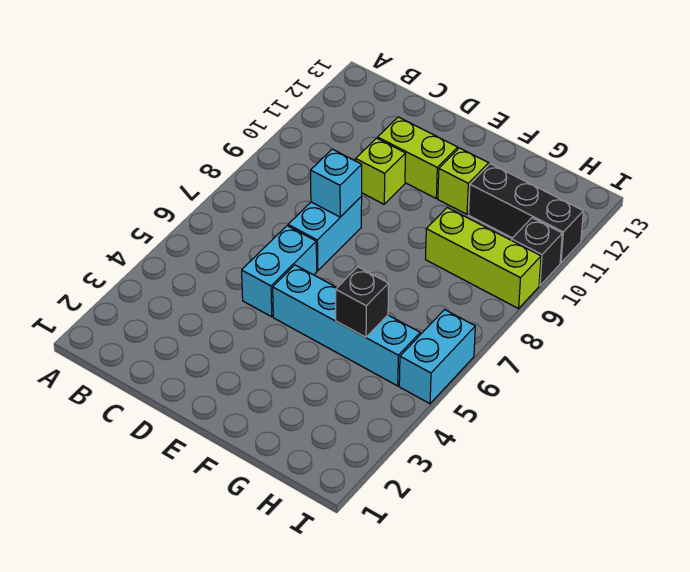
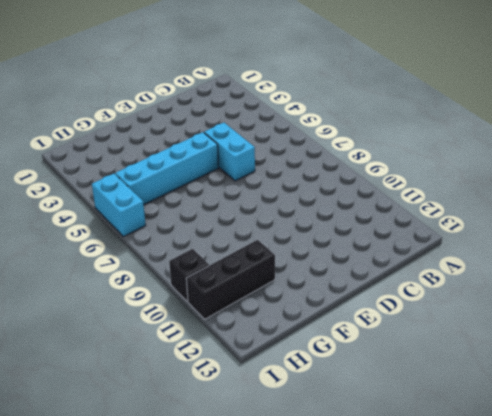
none -> cyan brick D7:D8 level 1
none -> lime brick D10 level 1
none -> lime brick D11:E11 level 1

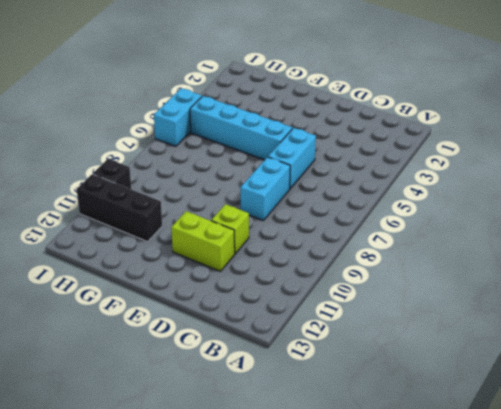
none -> lime brick F11 level 1
none -> lime brick G9:I9 level 1
none -> cyan brick D8 level 2

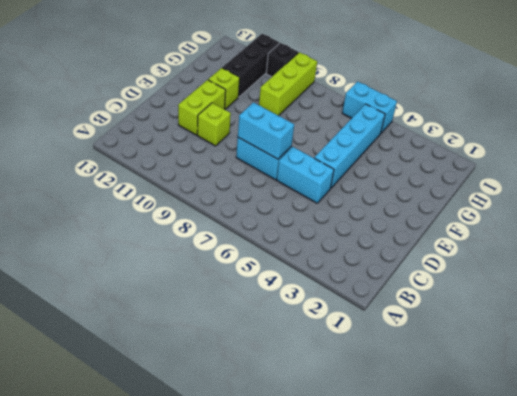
cyan brick D7:D8 level 2 -> cyan brick D8 level 2
none -> black brick G5 level 2

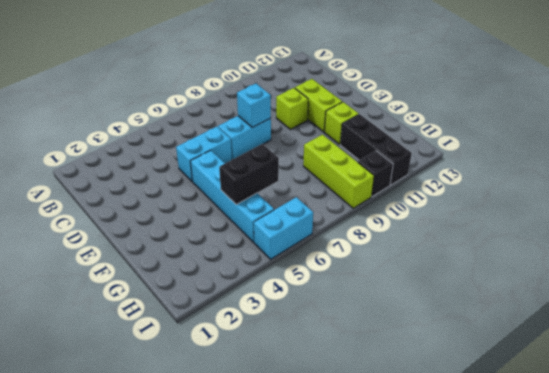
black brick G5:G6 level 2 -> black brick G5 level 2

